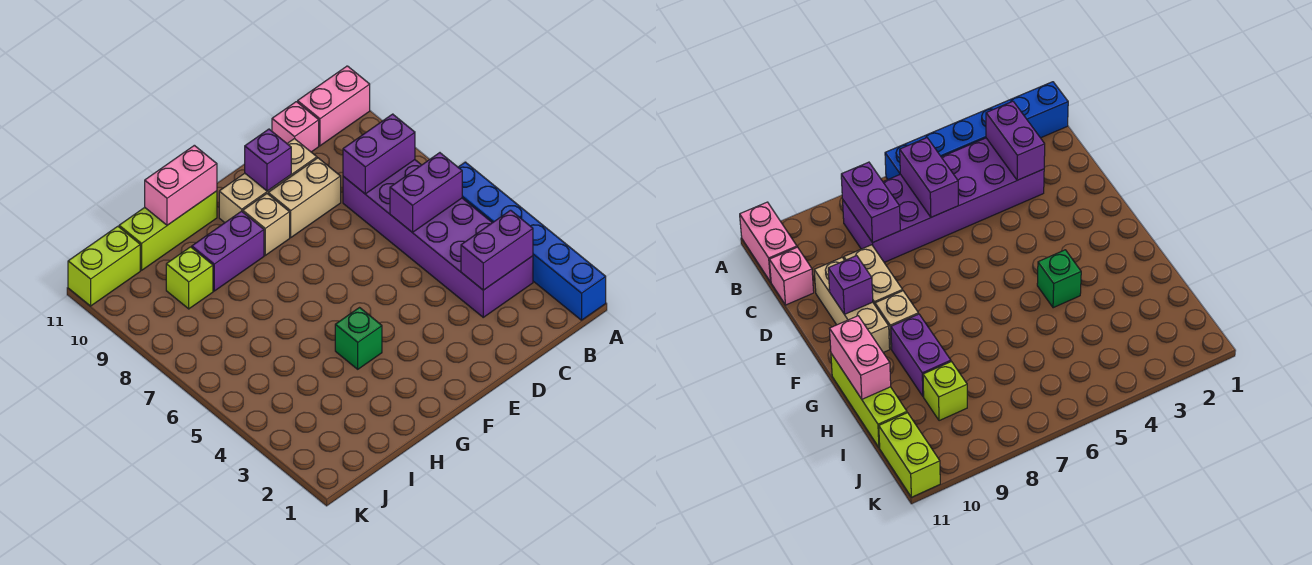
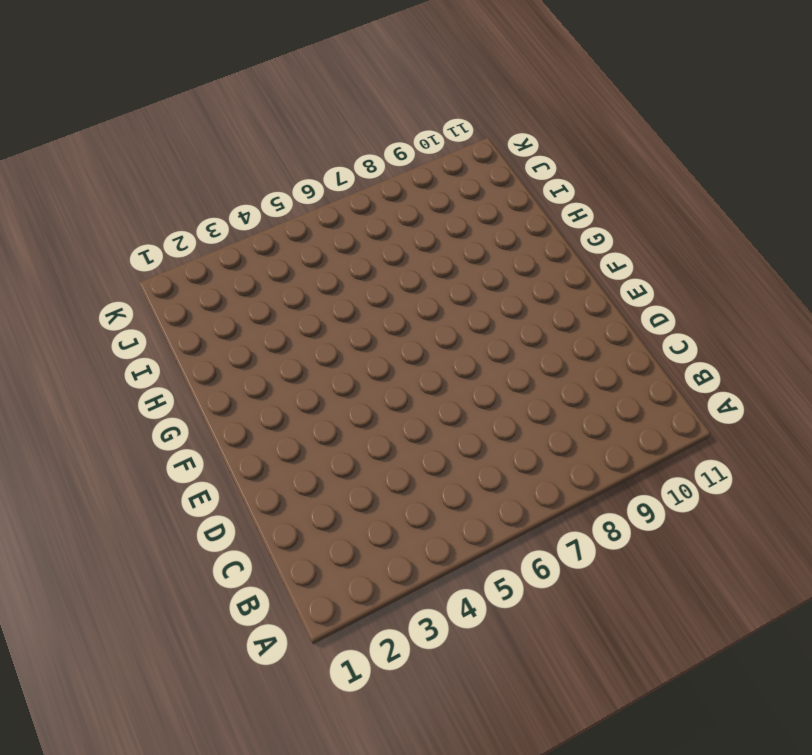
none -> blue brick A1:A6 level 1
none -> pink brick A11:B11 level 1
none -> purple brick B3:C8 level 1

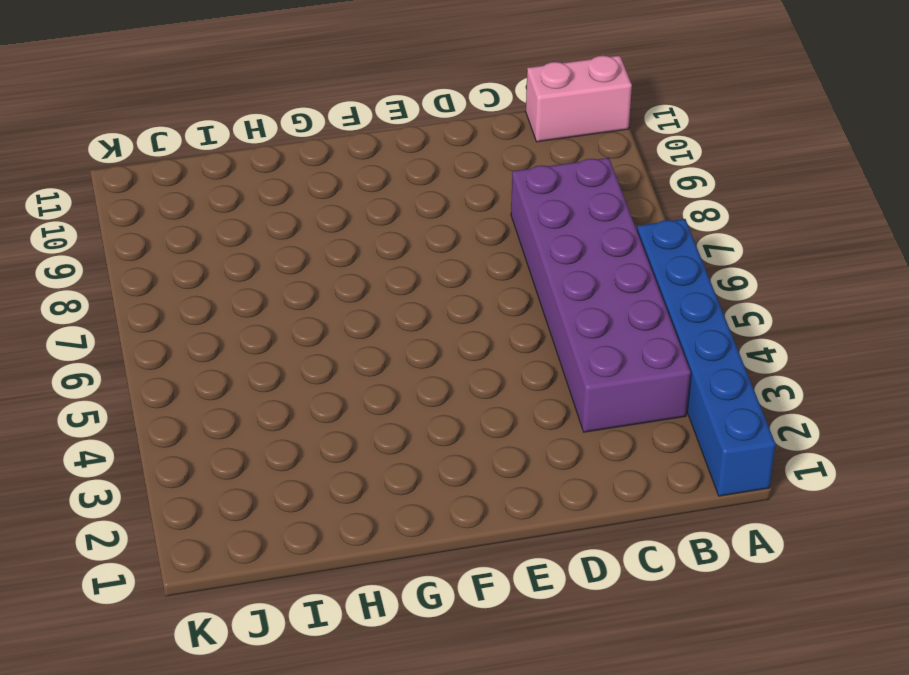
none -> pink brick C11 level 1
none -> tan brick D9:E9 level 1
none -> tan brick D10:F10 level 1

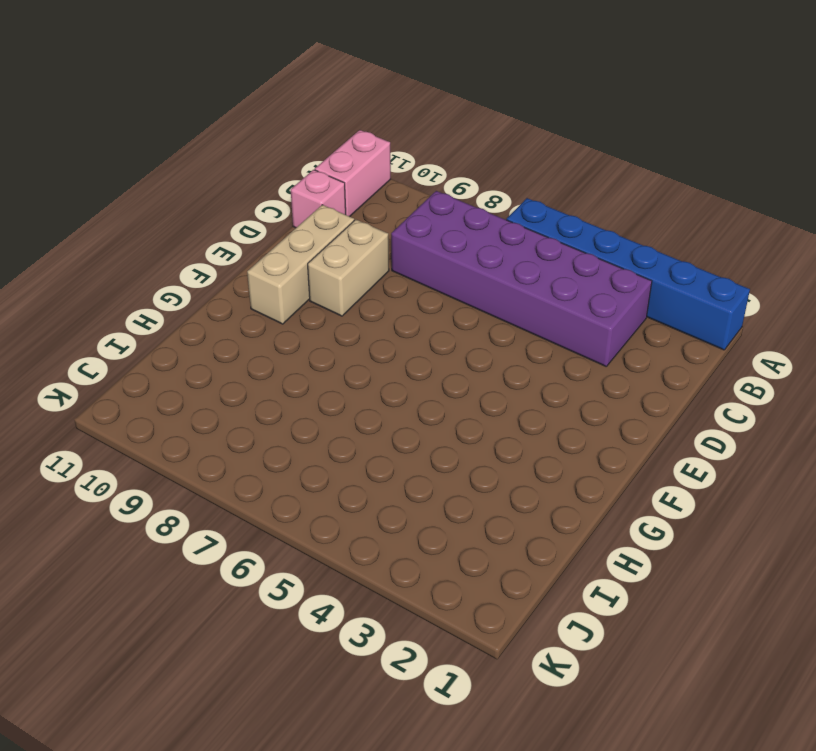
none -> tan brick F9 level 1
none -> green brick G4 level 1
none -> purple brick G9:H9 level 1

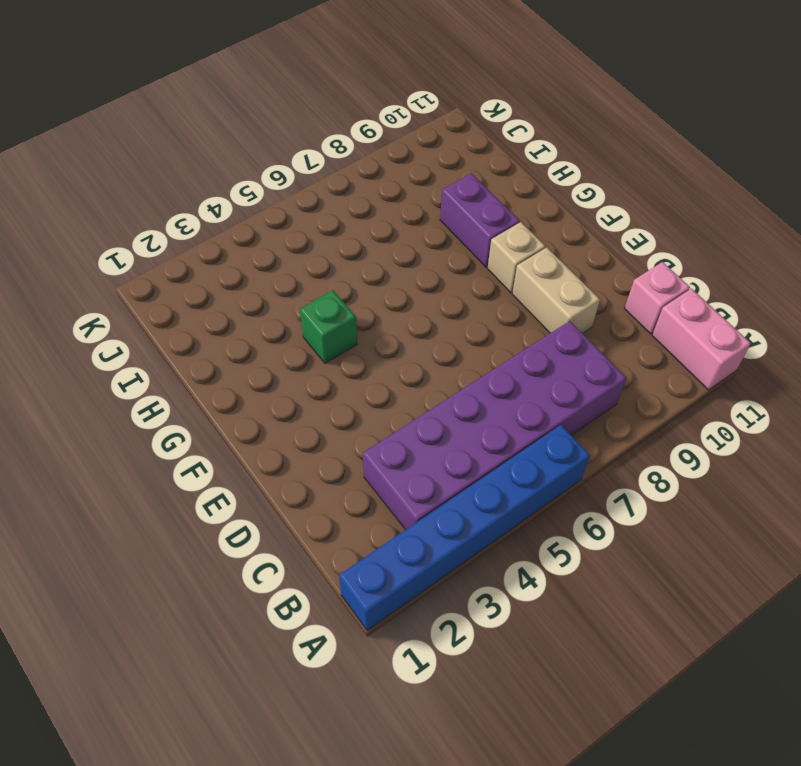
none -> tan brick D10:F10 level 1
none -> lime brick G11:I11 level 1
none -> lime brick I9 level 1

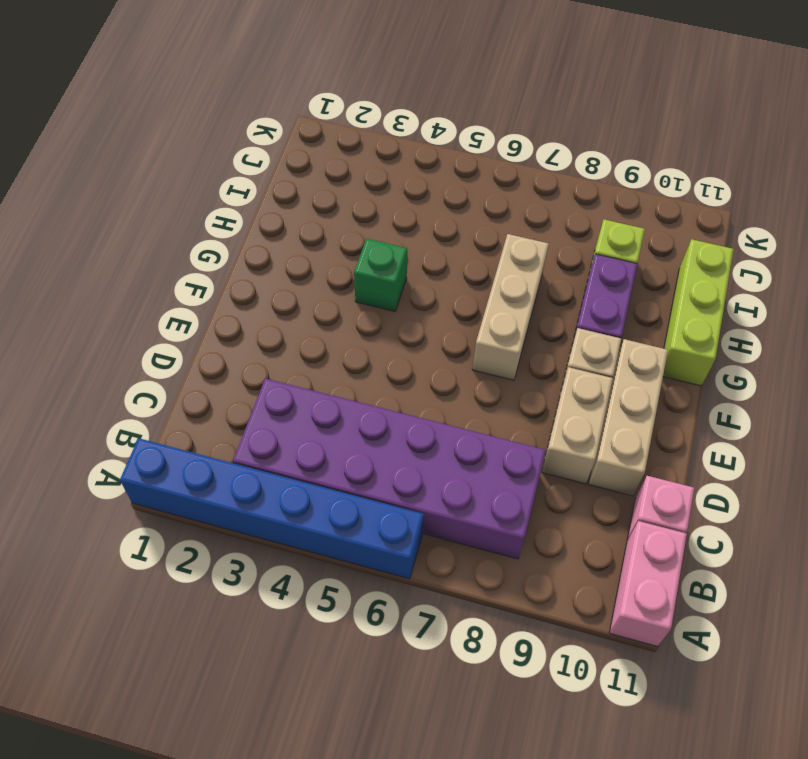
tan brick F7:H7 level 1 -> none
none -> lime brick J11:K11 level 1
none -> purple brick B3:C3 level 2
none -> purple brick B6:C6 level 2

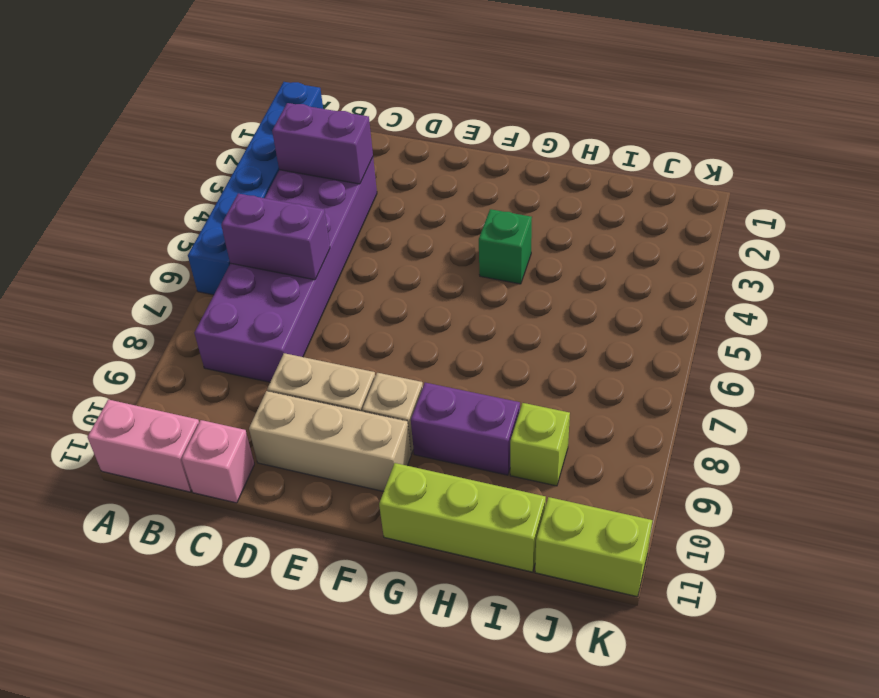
none -> purple brick B8:C8 level 2
none -> purple brick E10 level 2
none -> pink brick G11:H11 level 2

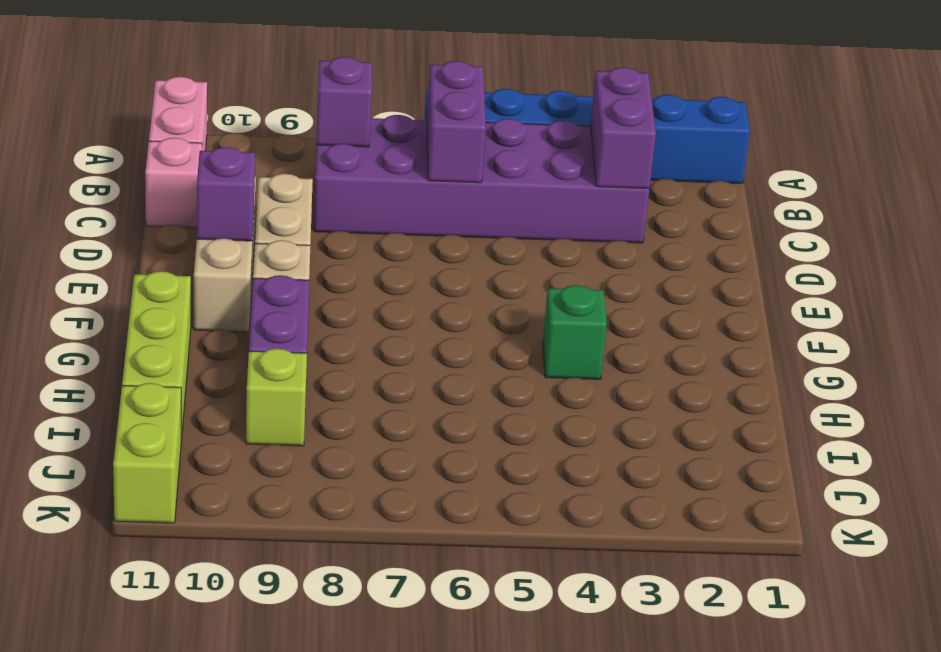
purple brick B8 level 2 -> purple brick B8:C8 level 2
none -> pink brick G11:H11 level 2

